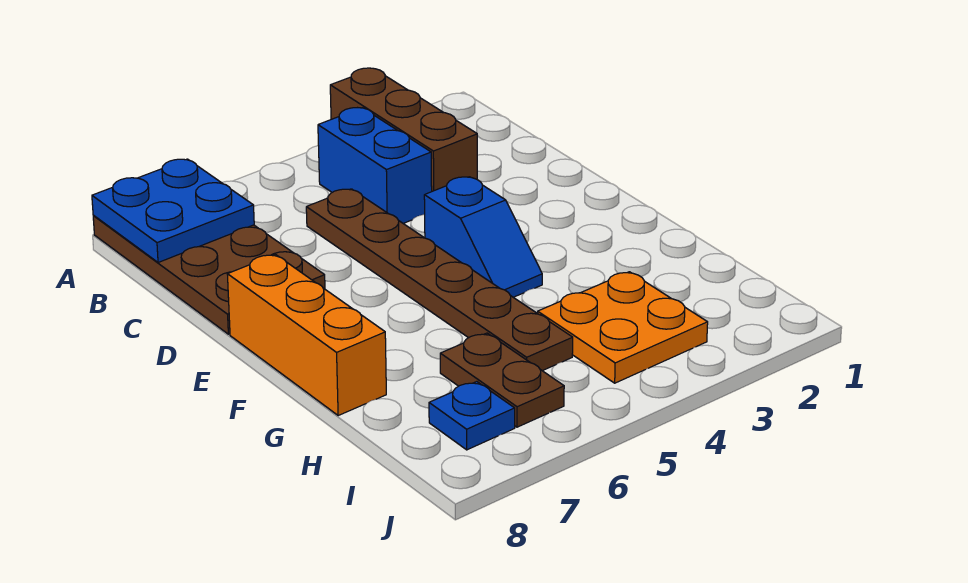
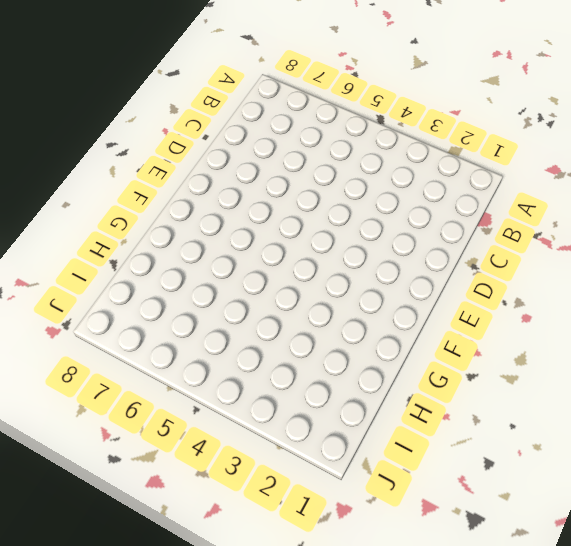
none -> brown brick A3:C3 level 1
none -> brown plate A7:D8 level 1

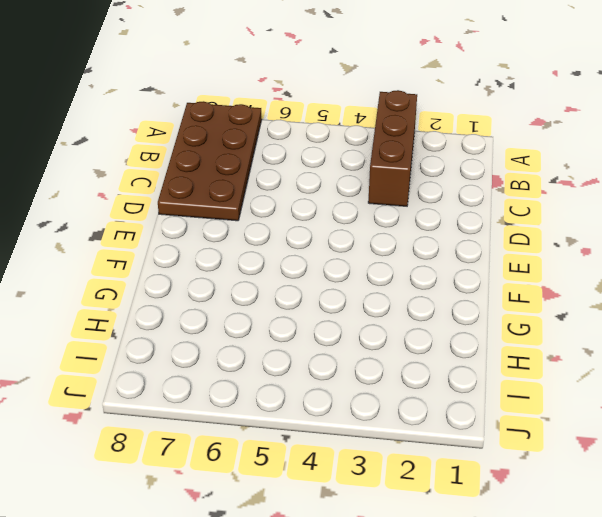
none -> blue brick B4:C4 level 1
none -> brown plate C5:H5 level 1

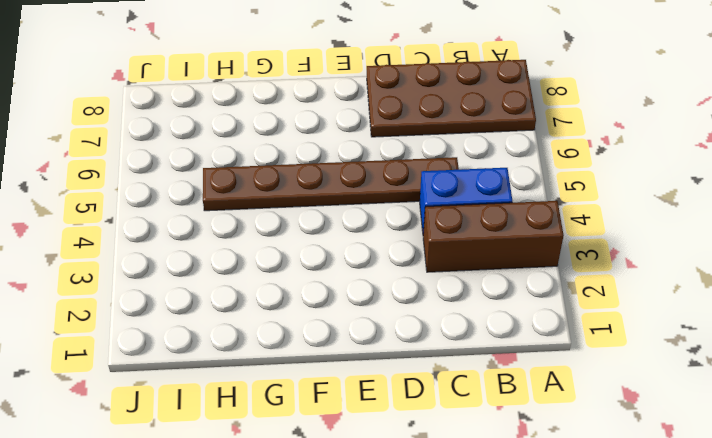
none -> blue slope E4:F4 level 1 top E
none -> orange brick E8:G8 level 1

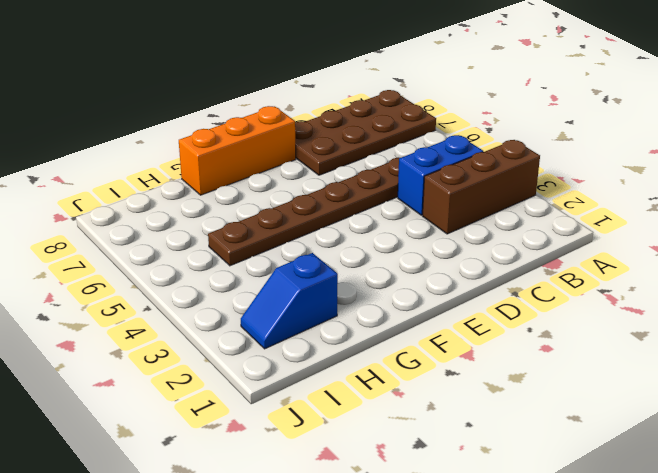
blue slope H2:I2 level 1 top H -> blue slope E4:F4 level 1 top E
none -> orange plate H3:I4 level 1
none -> brown plate H6:I6 level 1

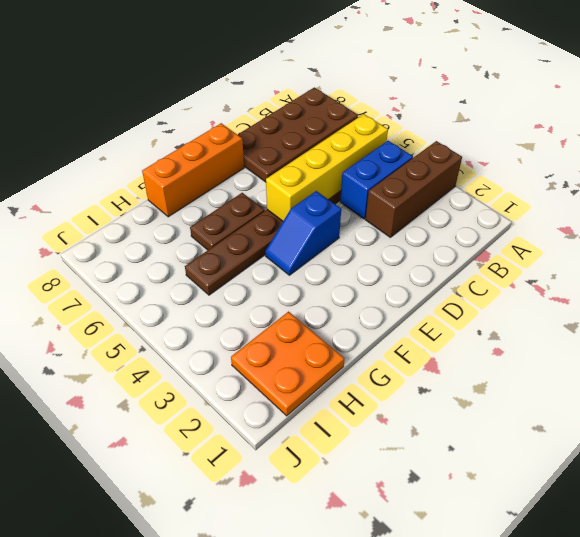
yellow brick B5:E5 level 2 -> none
brown plate F6:G6 level 1 -> brown plate H6:I6 level 1
orange plate H1:I2 level 1 -> orange plate H3:I4 level 1
none -> blue plate I7 level 1
none -> blue plate A7:B8 level 2

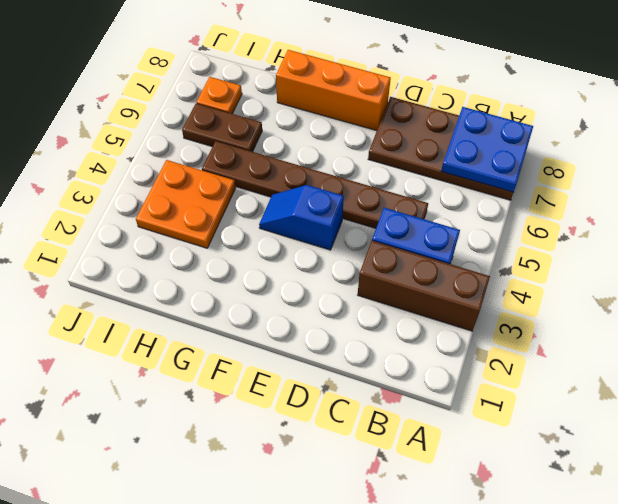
orange plate I7 level 1 -> blue plate I7 level 1

